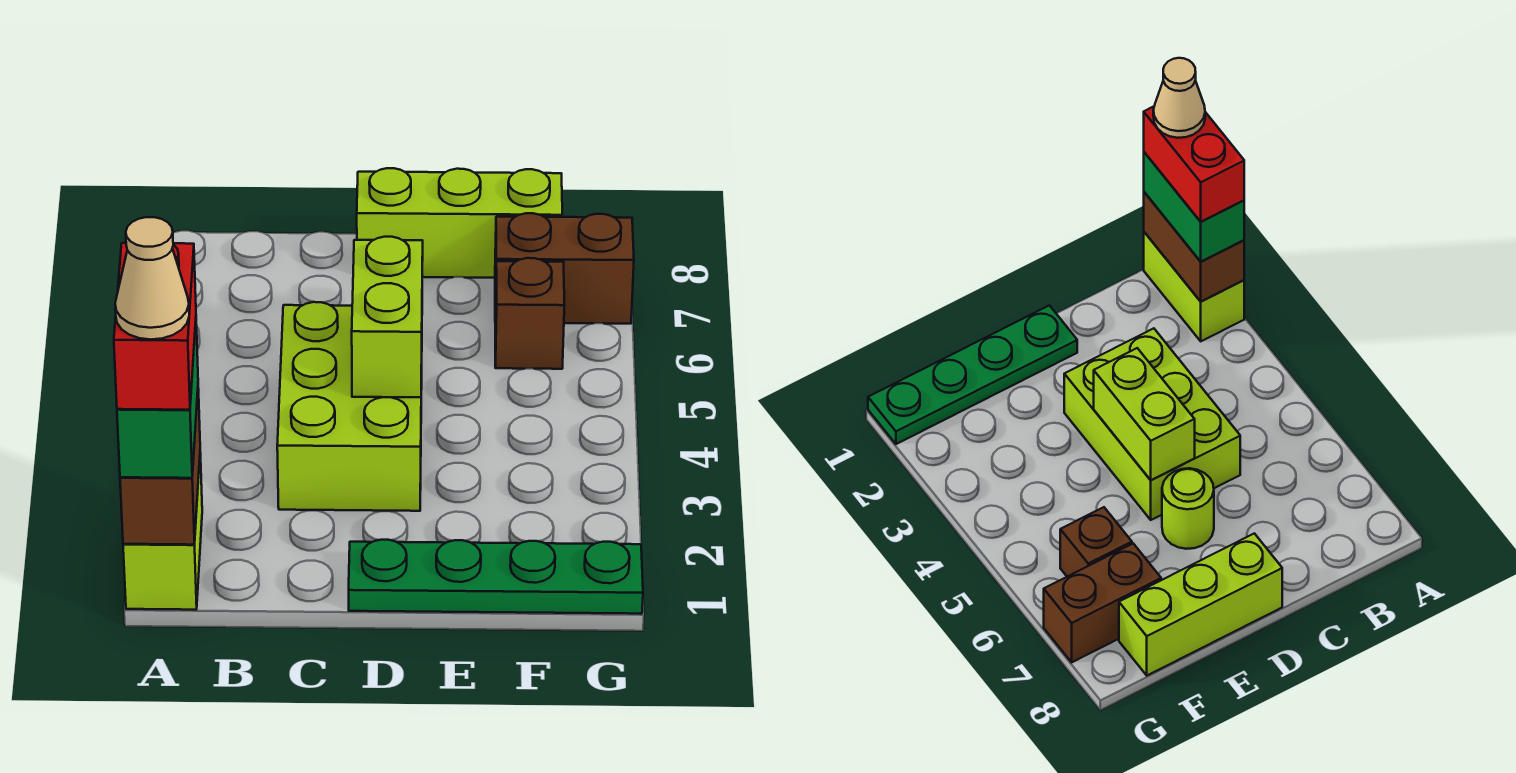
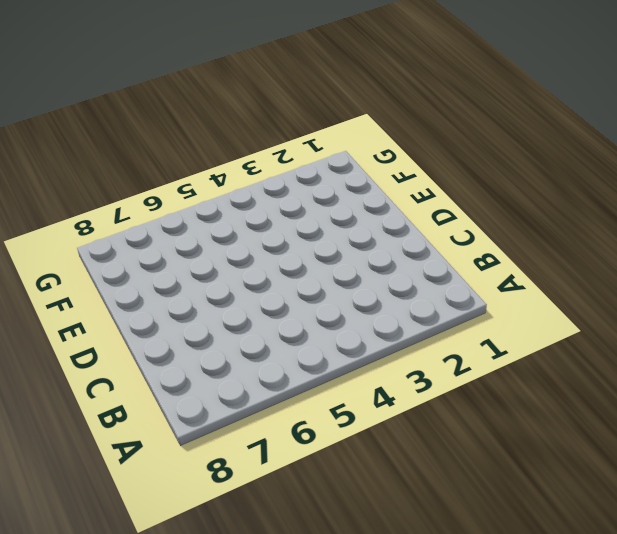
none -> lime brick A1:A2 level 1
none -> lime brick C3:D5 level 1
none -> green plate D1:G1 level 1

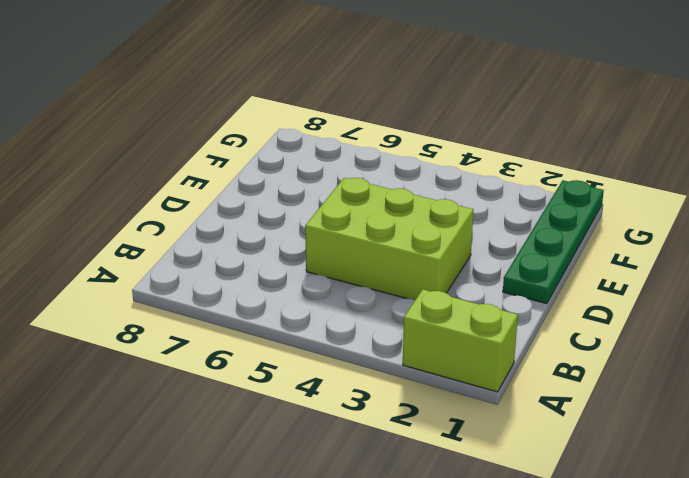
none -> lime round brick D6 level 1
none -> lime brick D8:F8 level 1
none -> brown brick F6 level 1

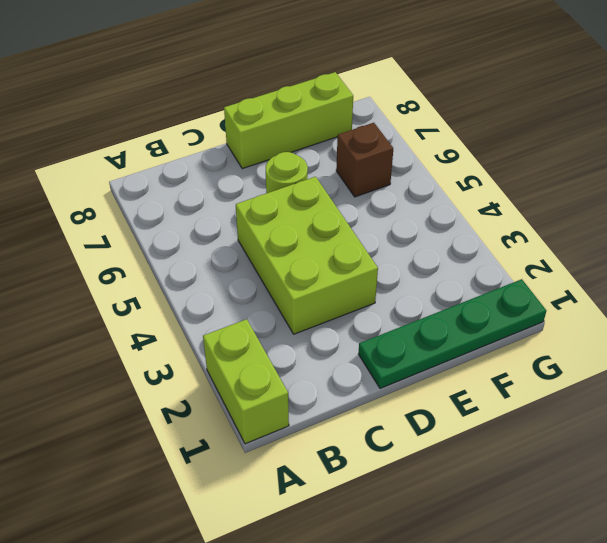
none -> brown brick F7:G7 level 1
none -> brown brick A1:A2 level 2
none -> lime brick D4:D5 level 2

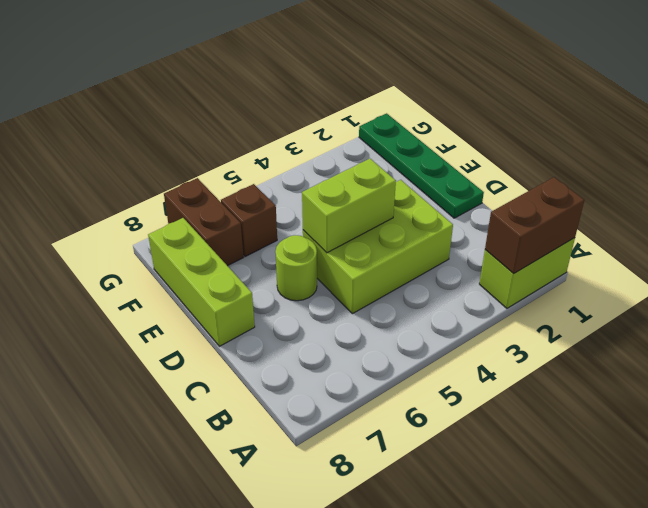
none -> green brick A1:A2 level 3
none -> red brick A1:A2 level 4
none -> tan cone A1 level 5

